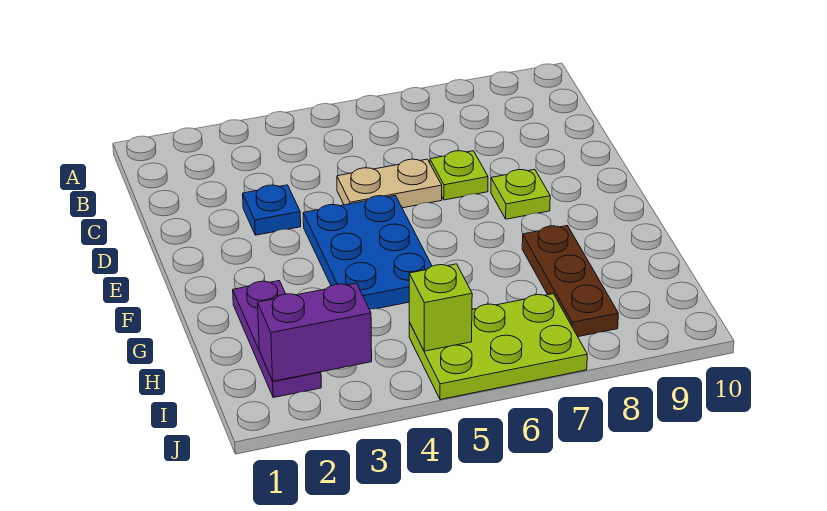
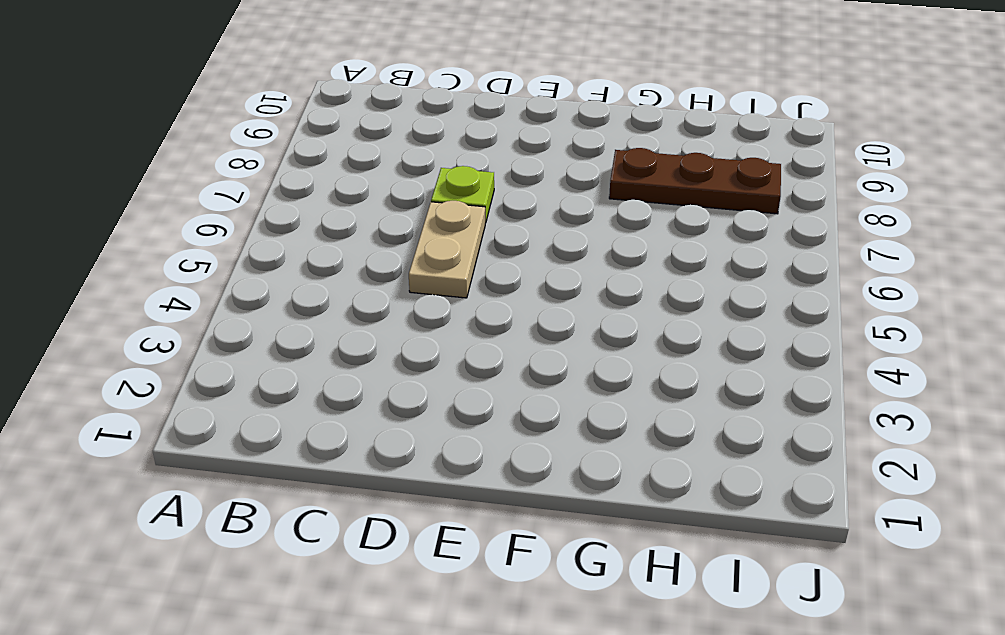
none -> blue plate D3 level 1
none -> blue plate E4:G5 level 1

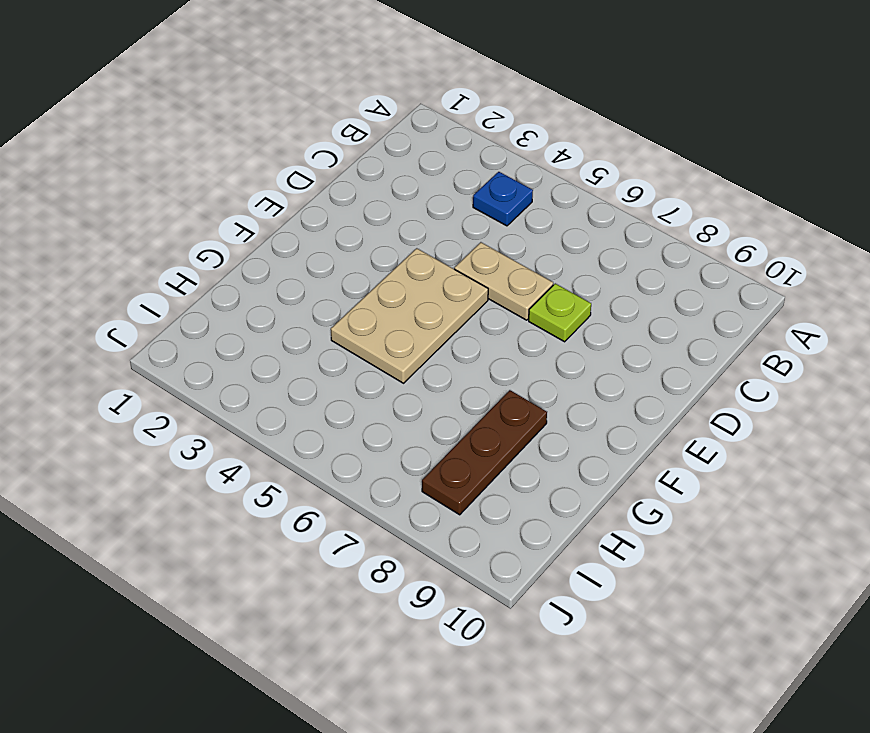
blue plate B4 level 1 -> blue plate D3 level 1
tan plate E4:G5 level 1 -> blue plate E4:G5 level 1
none -> lime plate E8 level 1
none -> purple plate G2:I2 level 1

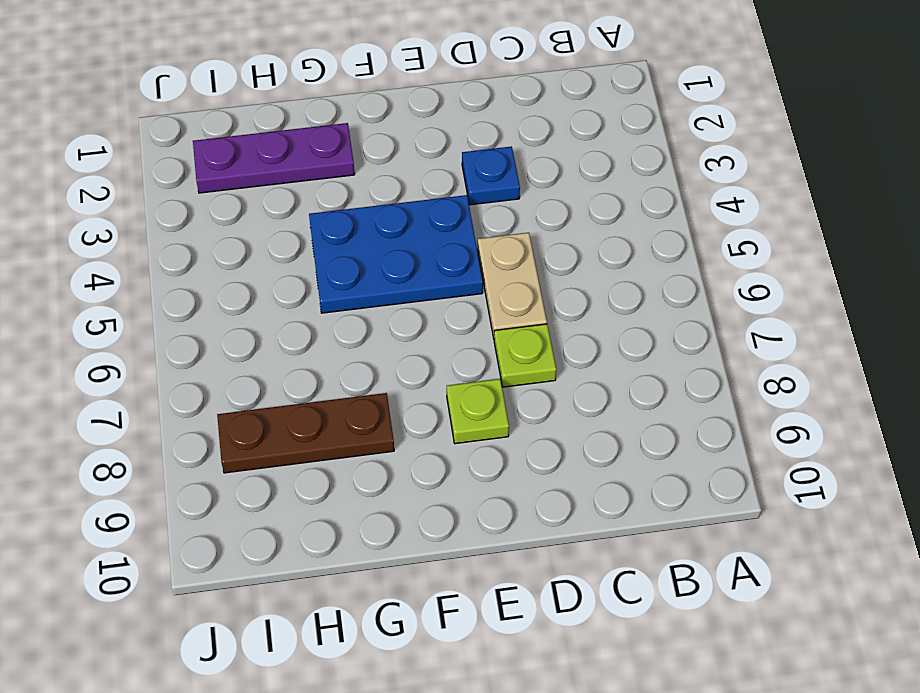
none -> lime plate I5:J7 level 1
none -> purple brick I2:I3 level 2

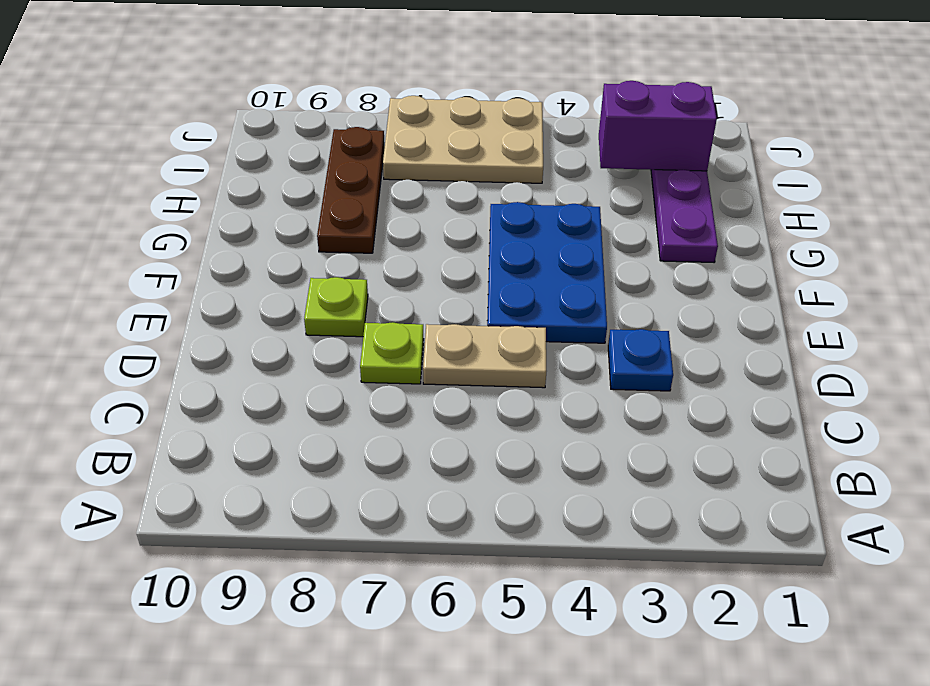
tan plate I5:J7 level 1 -> lime plate I5:J7 level 1
none -> lime brick I5 level 2

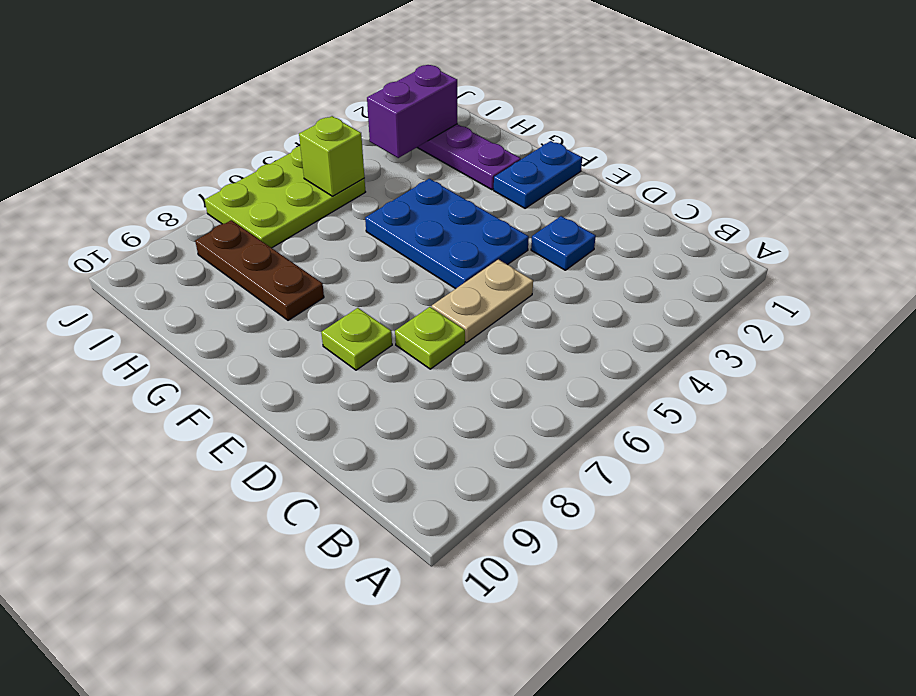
blue plate F1:F2 level 1 -> none

